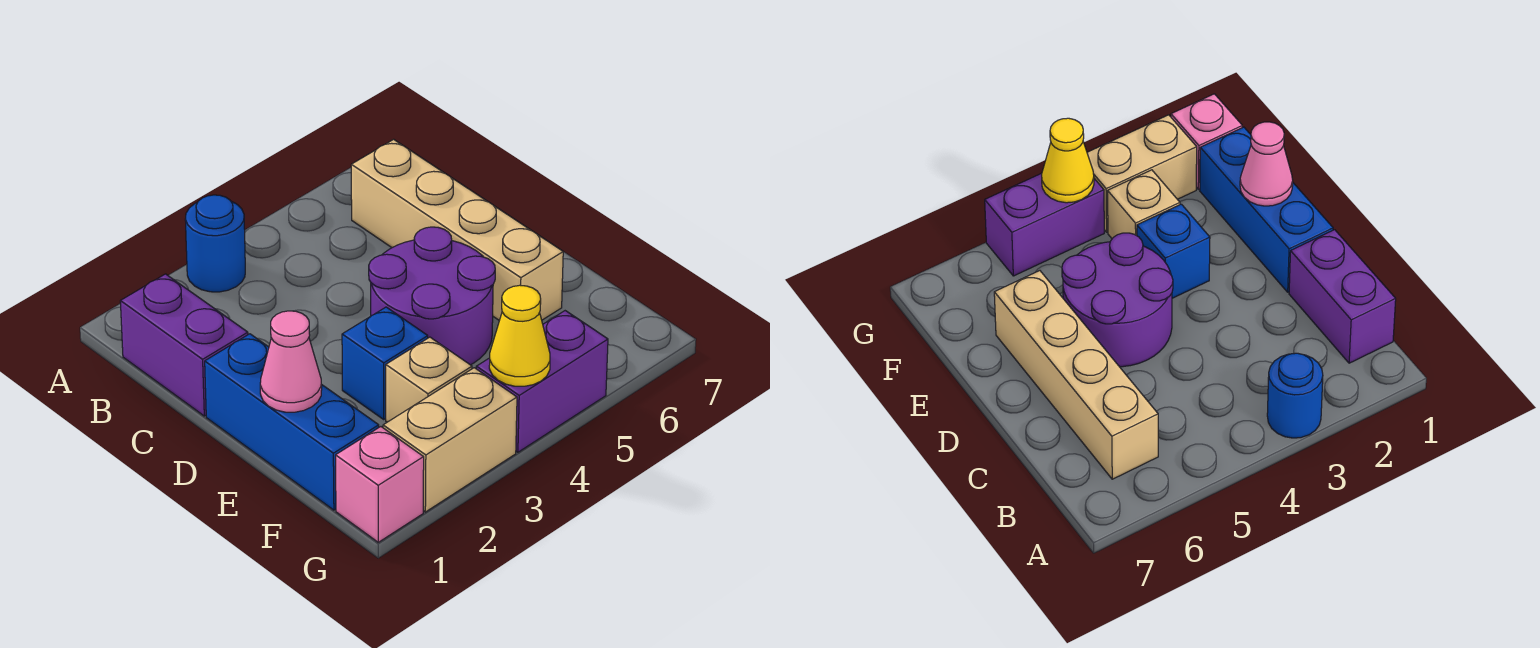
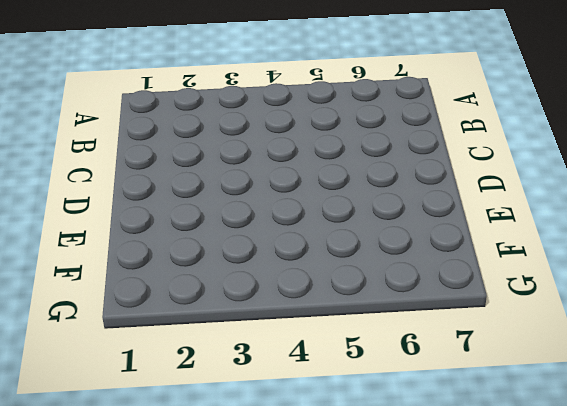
none -> blue round brick A3 level 1
none -> purple brick B1:C1 level 1
none -> tan brick B6:E6 level 1

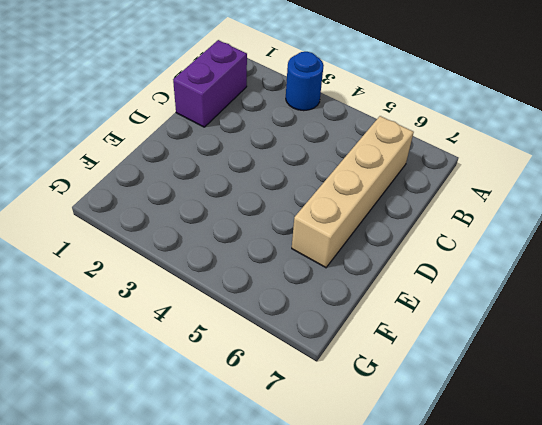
none -> blue brick D1:F1 level 1
none -> purple round brick D4:E5 level 1
none -> blue brick E3 level 1

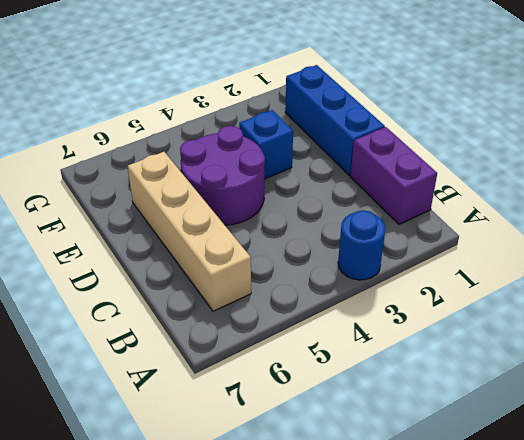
none -> tan brick F3 level 1
none -> pink brick G1 level 1
none -> tan brick G2:G3 level 1

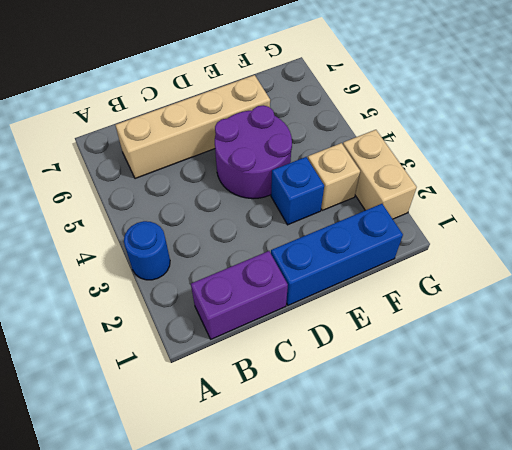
none -> pink brick G1 level 1
none -> purple brick G4:G5 level 1
none -> pink cone E1 level 2

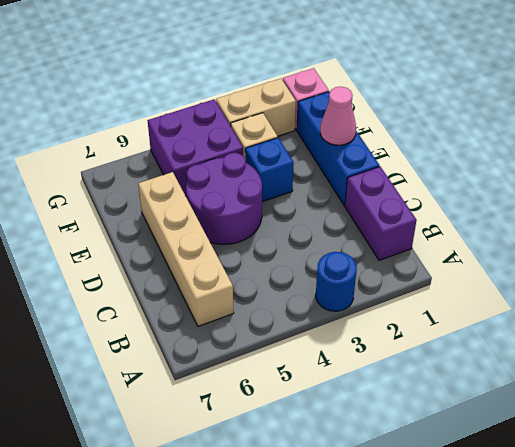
purple brick F4:G5 level 1 -> purple brick G4:G5 level 1
none -> yellow cone G4 level 2

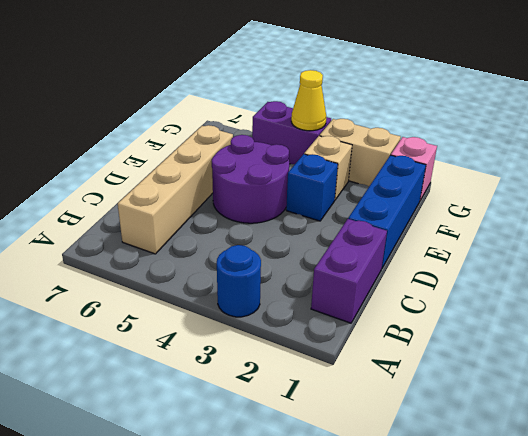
none -> pink cone E1 level 2

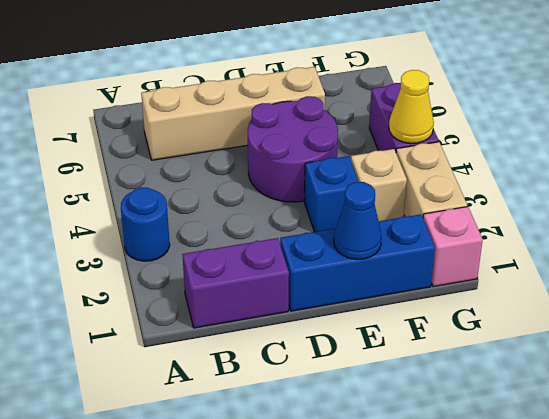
blue cone E1 level 2 -> pink cone E1 level 2

